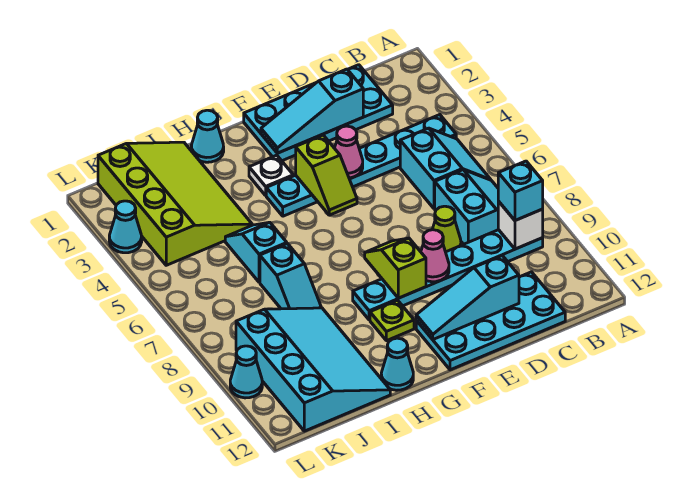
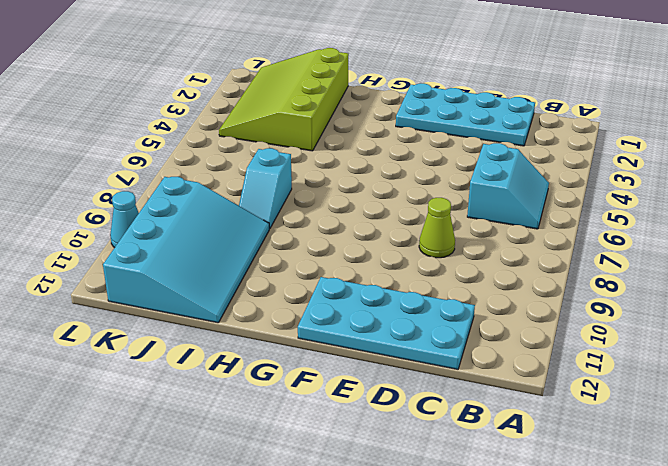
lime slope I1:K4 level 1 top I -> lime slope I1:K4 level 1 top K
none -> cyan plate B4:G4 level 1
none -> cyan slope B7:C8 level 1 top C
none -> cyan plate B9:G9 level 1

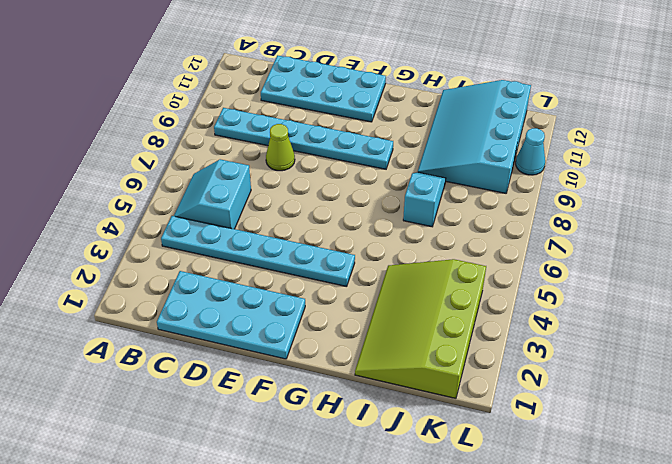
none -> cyan slope B7:C8 level 1 top C
none -> white plate G3 level 1
none -> lime plate G10 level 1

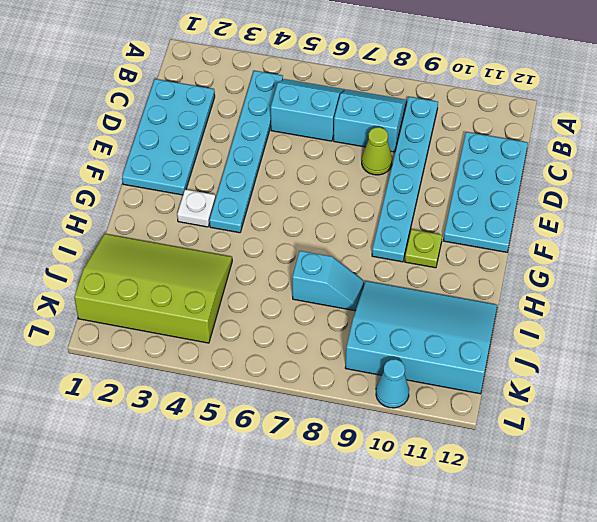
none -> cyan cone H1 level 1
none -> cyan cone H12 level 1
none -> cyan slope I5:I6 level 1 top 6

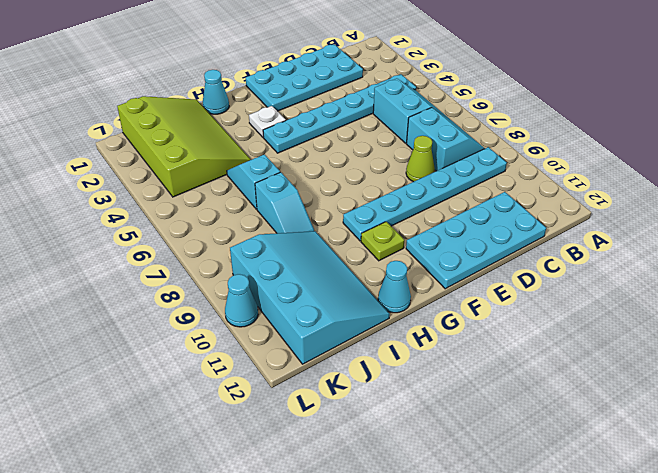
none -> cyan cone L3 level 1
none -> white brick B9 level 2
none -> cyan slope D2:F2 level 2 top D

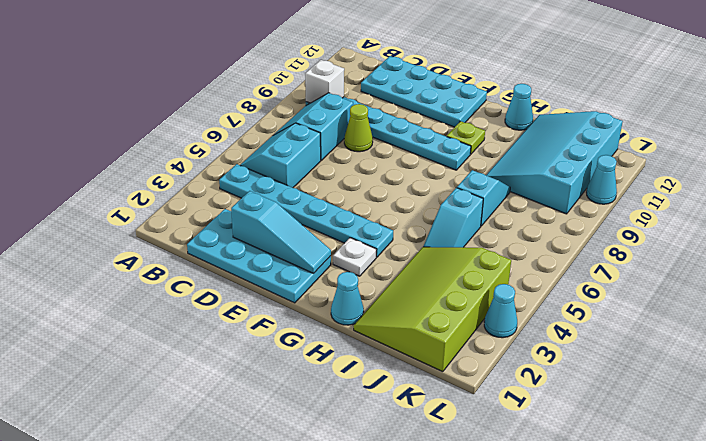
none -> cyan slope D11:F11 level 2 top D
none -> pink cone E4 level 2
none -> pink cone E9 level 2

